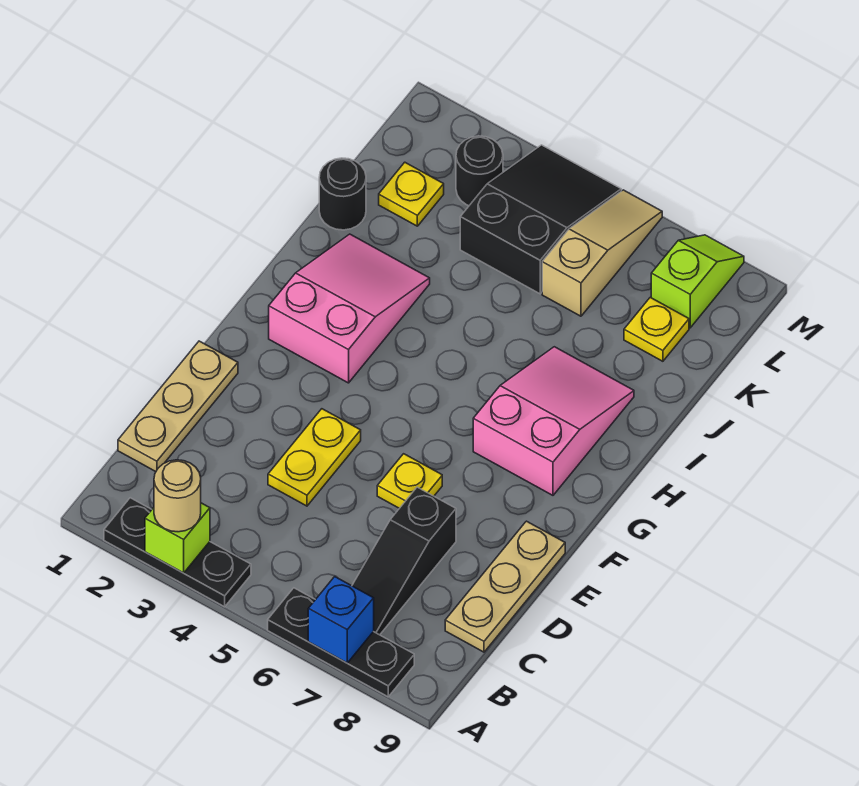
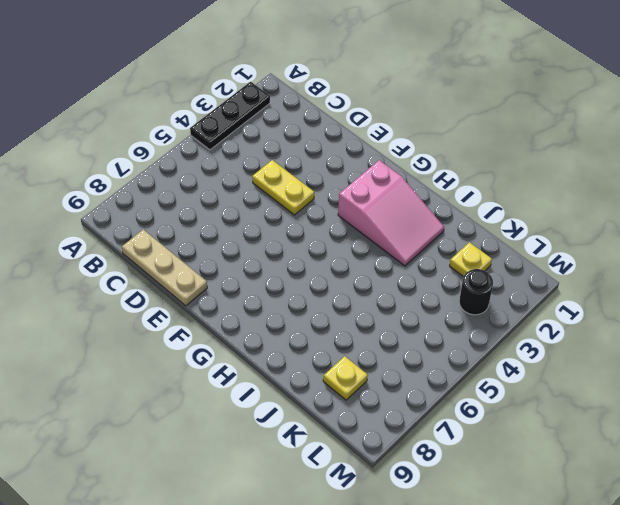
none -> black plate A6:A8 level 1
none -> black slope B7:D7 level 1 top D
none -> tan plate C1:E1 level 1

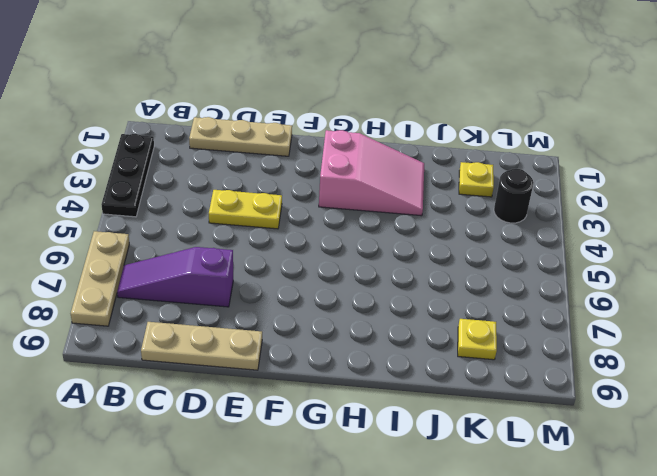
tan plate A6:A8 level 1 -> black plate A6:A8 level 1
purple slope B7:D7 level 1 top D -> black slope B7:D7 level 1 top D
none -> yellow plate E6 level 1
none -> pink slope G7:I8 level 1 top G
none -> black round brick J1 level 1

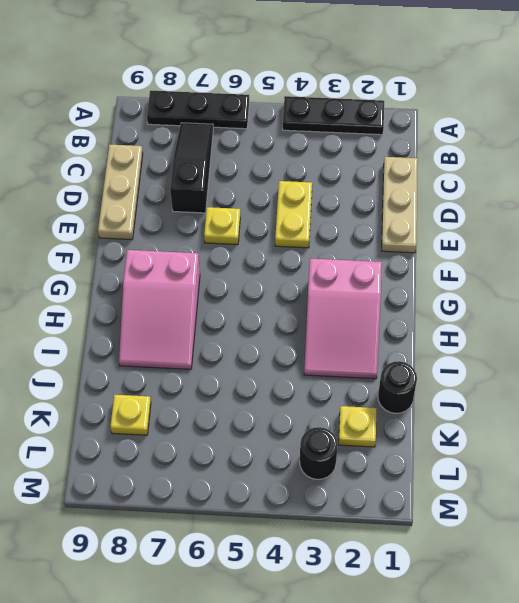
none -> black slope K4:M5 level 1 top K
none -> tan slope K6:M6 level 1 top K
none -> lime slope L8:M8 level 1 top L

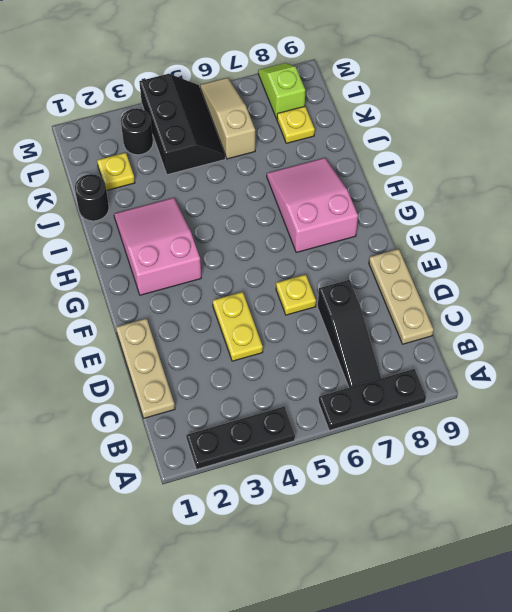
black slope K4:M5 level 1 top 4 -> black slope K4:M5 level 1 top K
none -> lime brick A3 level 2
none -> blue brick A7 level 2
none -> tan round brick A3 level 3

